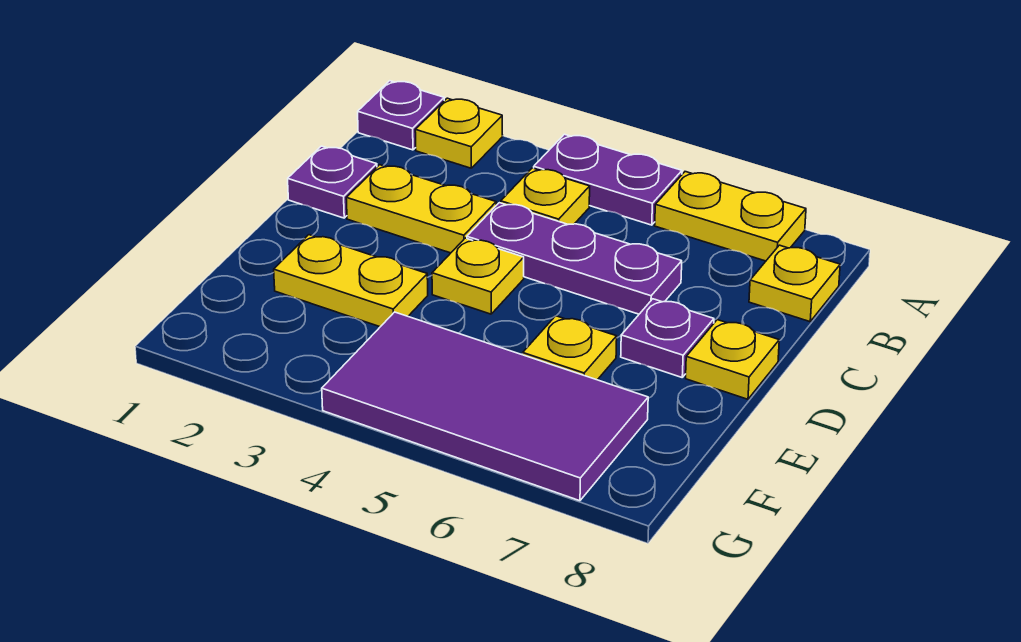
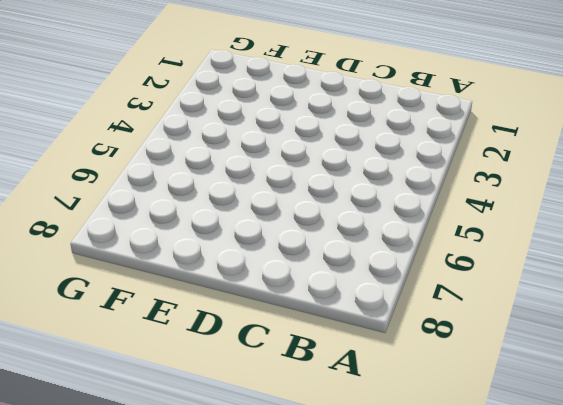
none -> purple plate A1 level 1
none -> yellow plate A2 level 1
none -> purple plate A4:A5 level 1

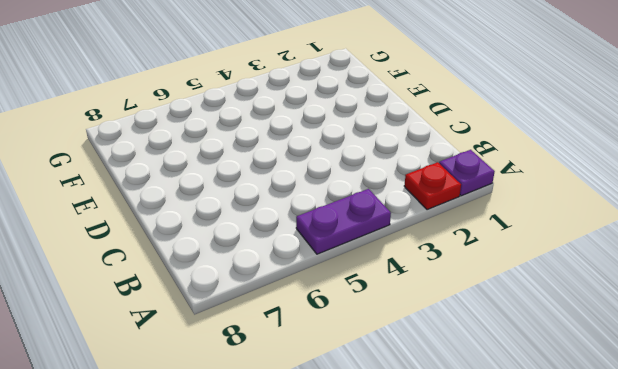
red plate A2 level 1 -> yellow plate A2 level 1
none -> yellow plate A6:A7 level 1
none -> yellow plate B4 level 1
none -> yellow plate B8 level 1

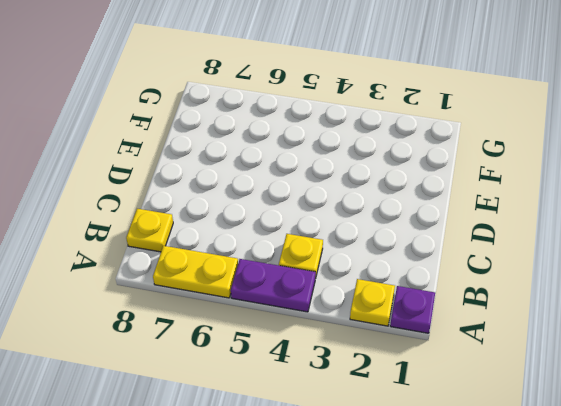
none -> purple plate C1 level 1
none -> yellow plate C2:C3 level 1
none -> purple plate C4:C6 level 1

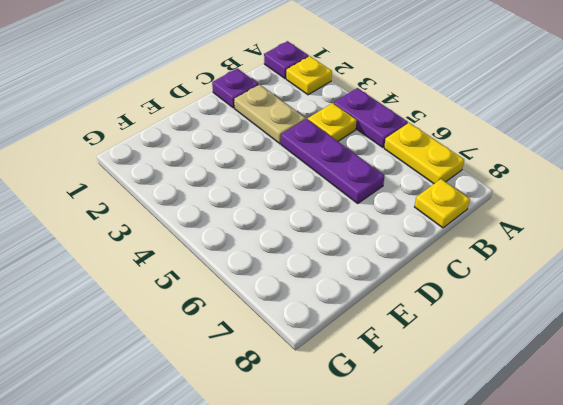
tan plate C2:C3 level 1 -> yellow plate C2:C3 level 1
none -> yellow plate D4 level 1
none -> purple plate D7 level 1
none -> yellow plate D8 level 1

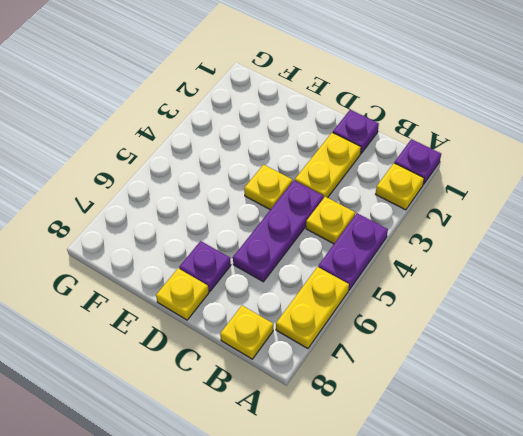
none -> yellow plate E2:E3 level 1
none -> yellow plate E6 level 1
none -> purple tile F4:G7 level 1

